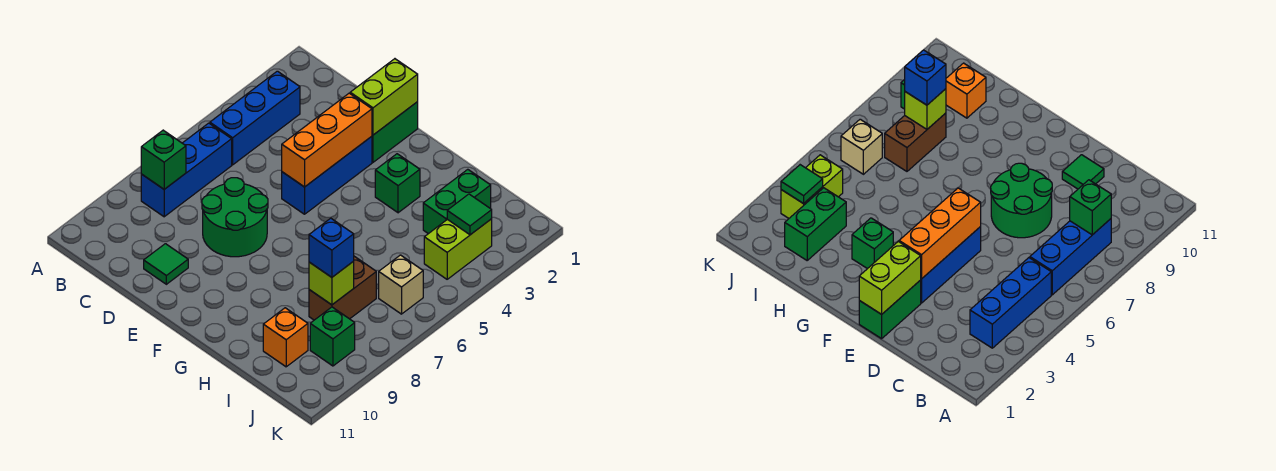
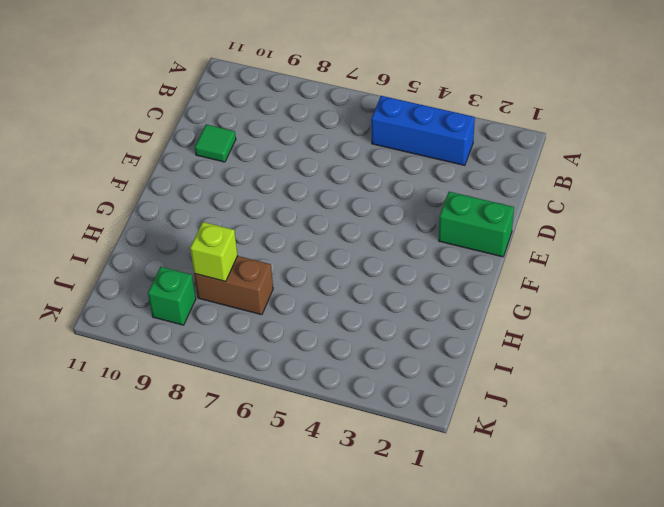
none -> blue brick B6:B8 level 1
none -> green round brick D7:E8 level 1
none -> blue brick E3:E5 level 1

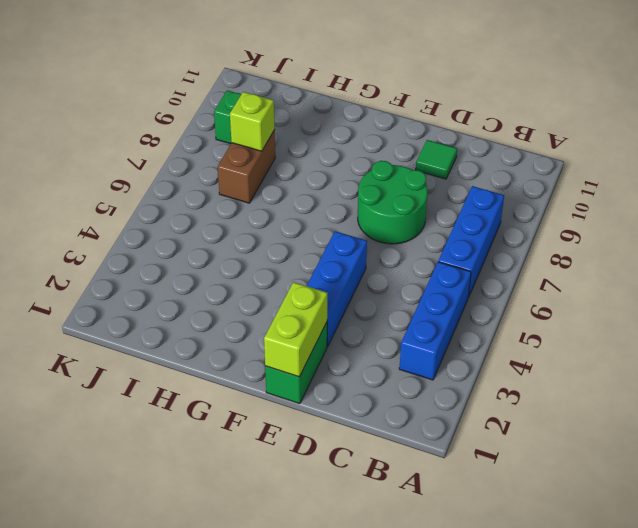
none -> green brick G3 level 1
none -> green brick I2:I3 level 1
none -> orange brick I10 level 1

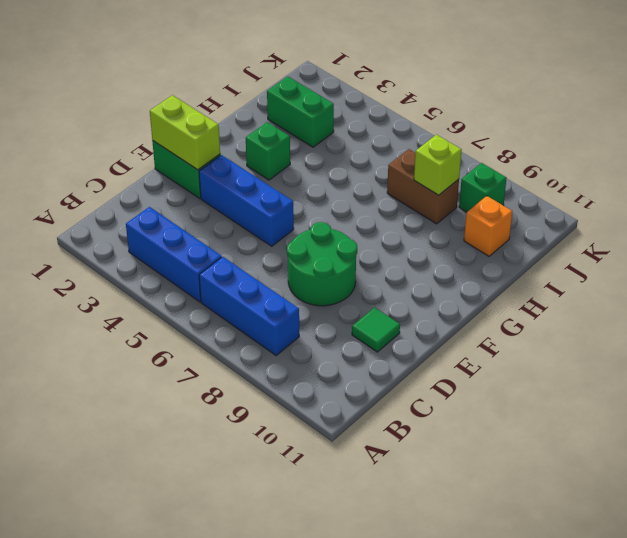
none -> lime brick J3:J4 level 1
none -> tan brick J6 level 1
none -> green brick B8 level 2

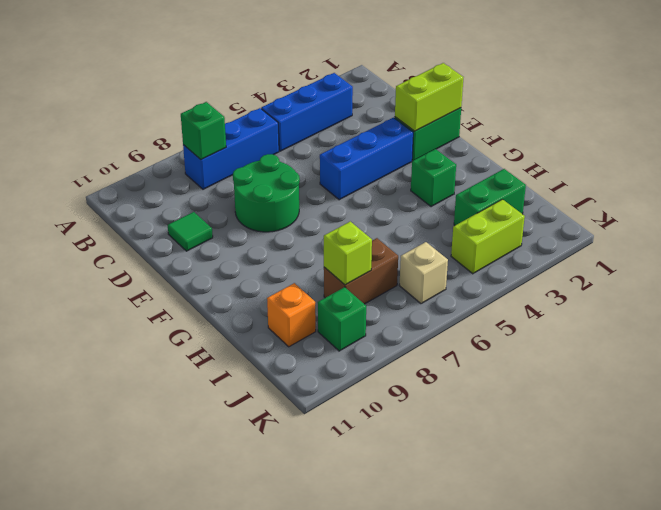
none -> orange brick E3:E5 level 2
none -> green tile J3 level 2
none -> blue brick I8 level 3

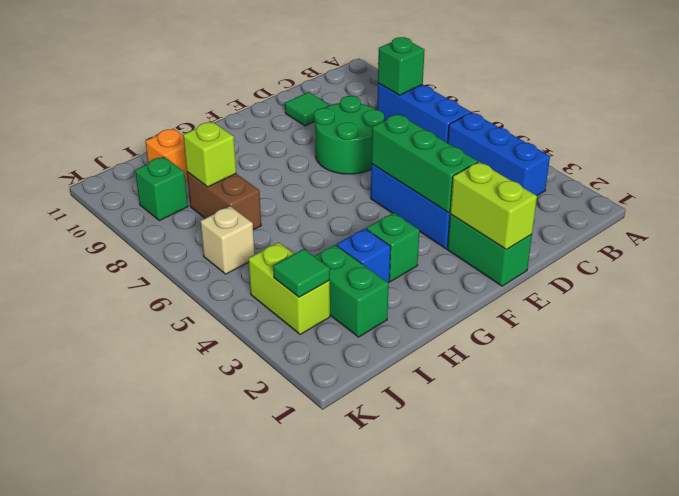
green brick E3:E5 level 2 -> orange brick E3:E5 level 2
blue brick H3 level 1 -> blue brick I8 level 3

